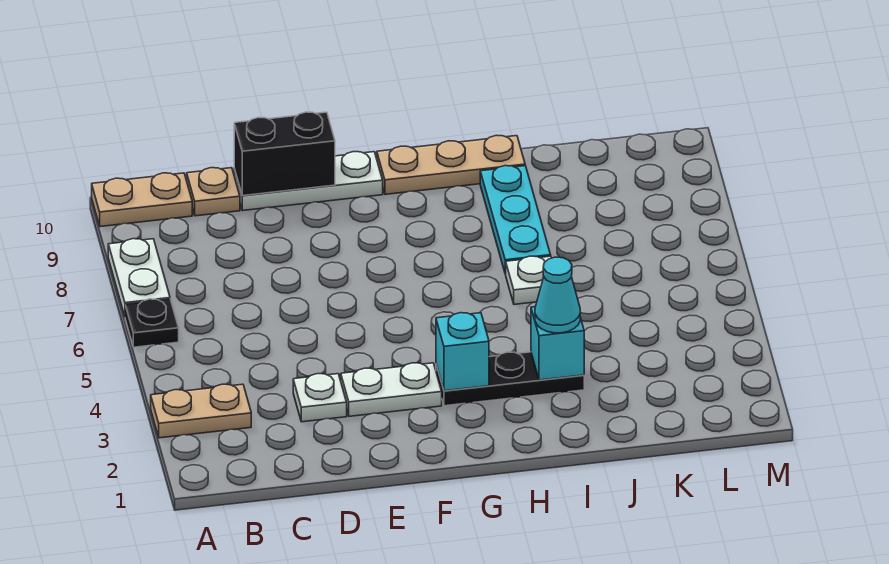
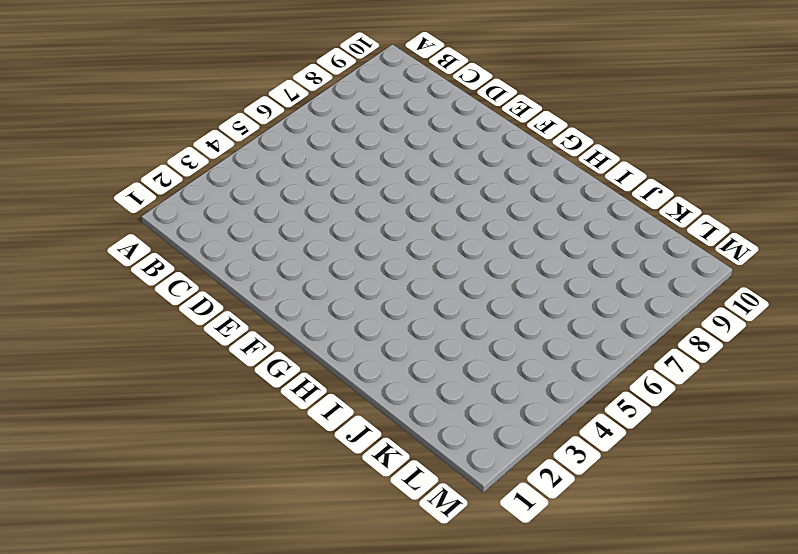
none -> tan plate A3:B3 level 1
none -> black plate A6 level 1
none -> white plate A7:A8 level 1

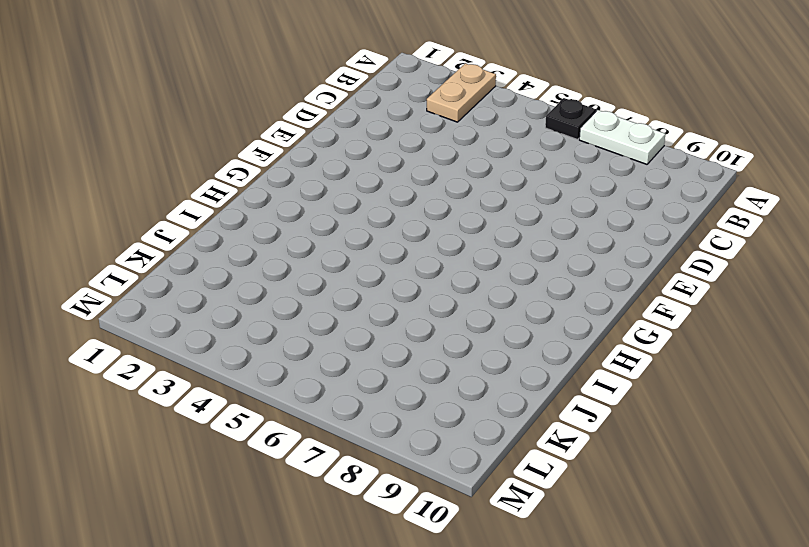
none -> tan plate A10:B10 level 1
none -> tan plate C10 level 1
none -> white plate D3 level 1

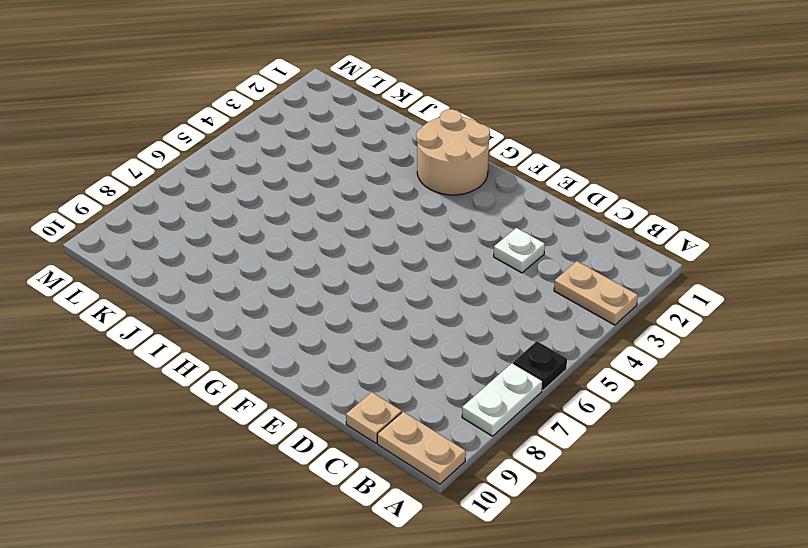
tan round brick G1:H2 level 1 -> none
none -> white plate D10:F10 level 1
none -> white plate E3:F3 level 1
none -> black plate G3:I3 level 1

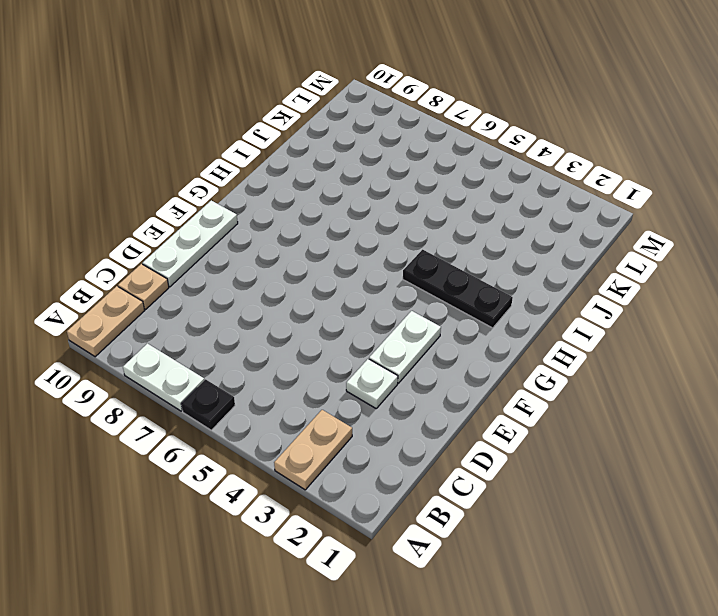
black plate H2:H4 level 1 -> black plate G3:I3 level 1
none -> tan plate G10:I10 level 1
none -> white plate I6 level 1
none -> cyan plate I7:I9 level 1

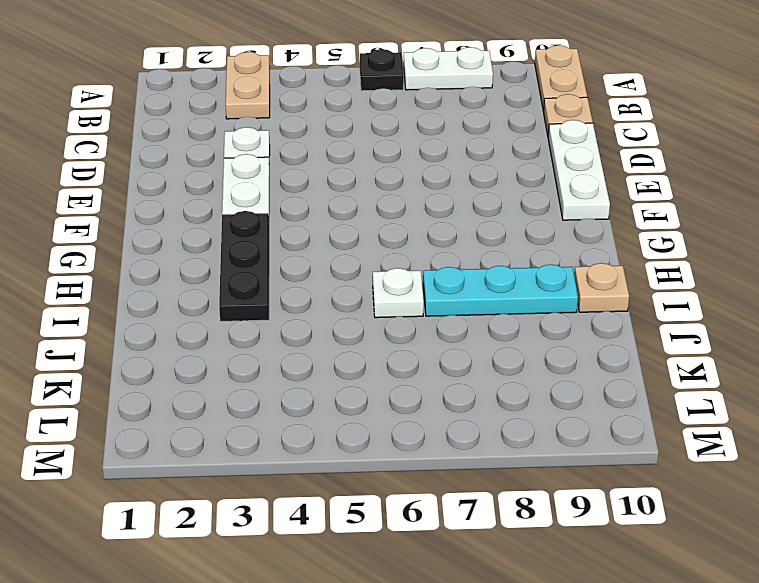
tan plate I10 level 1 -> tan plate G10:I10 level 1
none -> black brick D10:E10 level 2
none -> cyan brick G3 level 2
none -> cyan brick I3 level 2

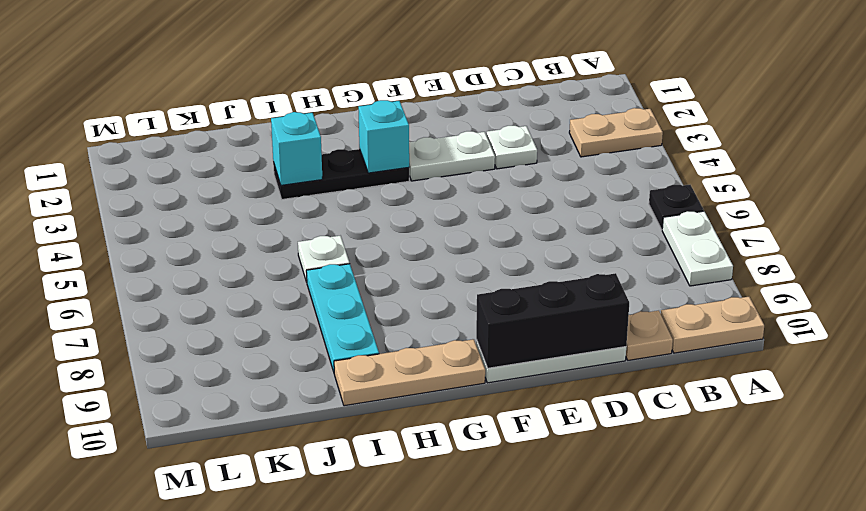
black brick D10:F10 level 2 -> black brick D10:E10 level 2
none -> cyan cone I3 level 3

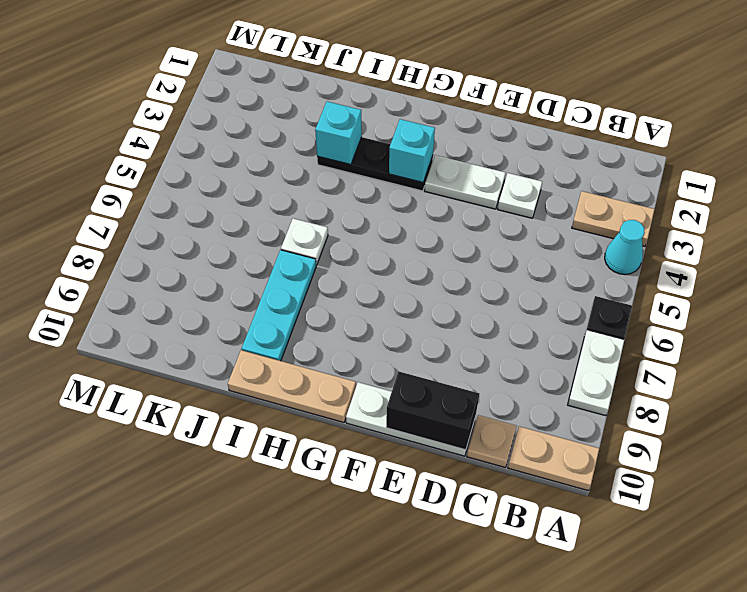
cyan cone A4 level 1 -> cyan cone I3 level 3

